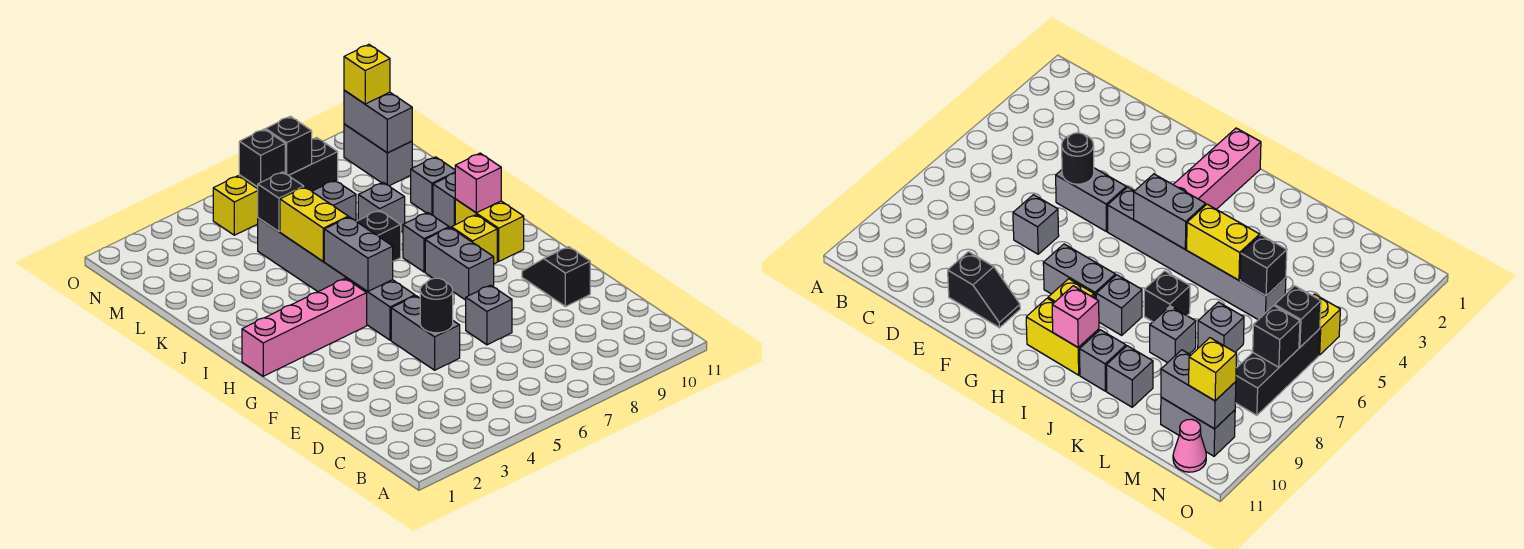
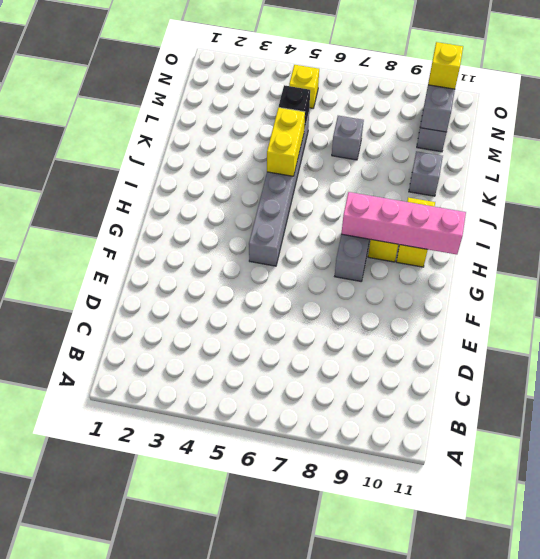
pink brick H8:H11 level 2 -> pink brick H1:H4 level 1
none -> grey brick E5:F5 level 1
none -> grey brick E7 level 1
none -> black slope E10:F10 level 1 top E

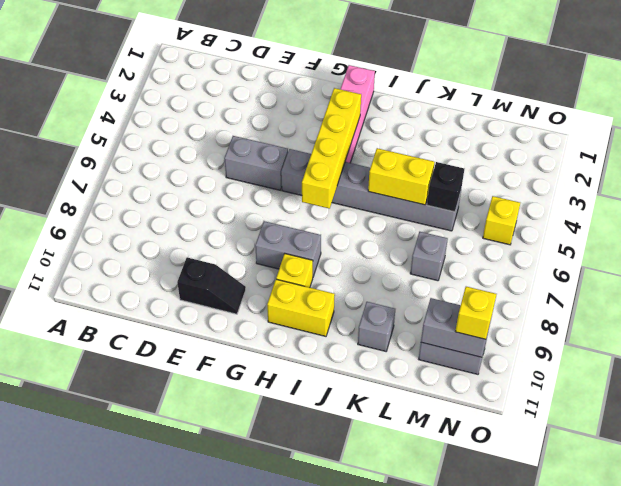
yellow brick H3:H6 level 2 -> grey brick H5:I5 level 2
none -> grey brick E7 level 1
none -> grey brick I8 level 1
none -> black brick J7 level 1

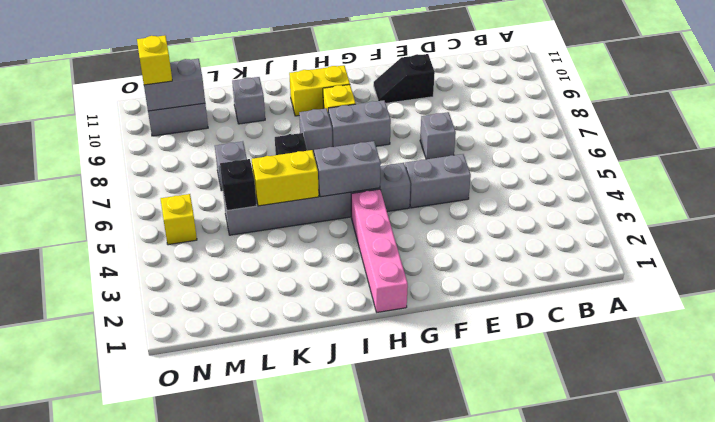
none -> grey brick J10 level 1
none -> grey brick K8 level 1
none -> black brick N6:N8 level 1

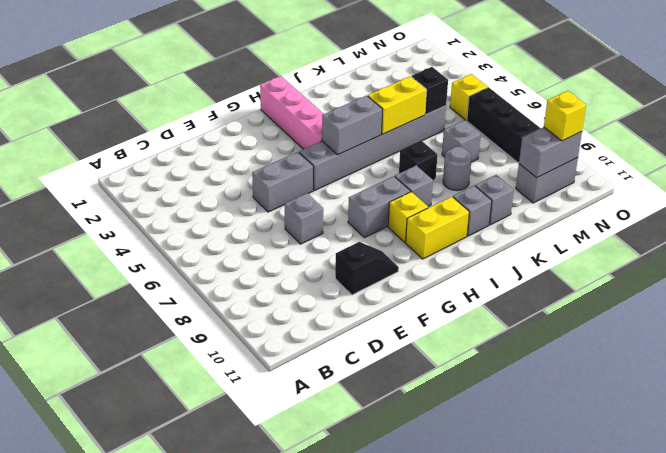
grey round brick K8 level 1 -> grey brick K8 level 1
none -> pink cone N11 level 1
none -> black round brick E5 level 2
none -> pink brick I10 level 2

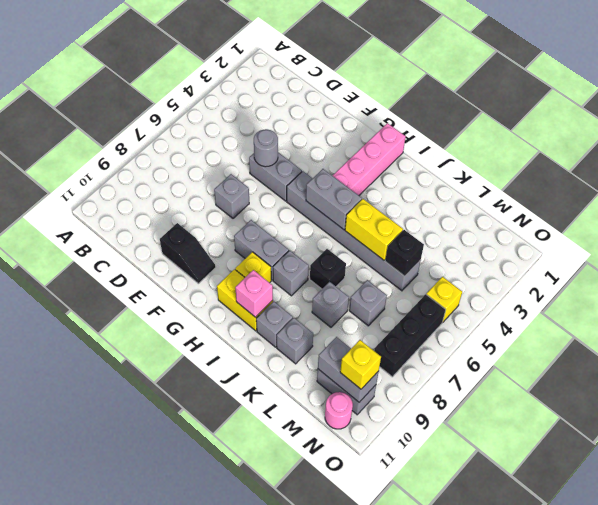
grey round brick E5 level 2 -> black round brick E5 level 2
pink round brick N11 level 1 -> pink cone N11 level 1
none -> black brick N6 level 2
none -> black brick N7 level 2

